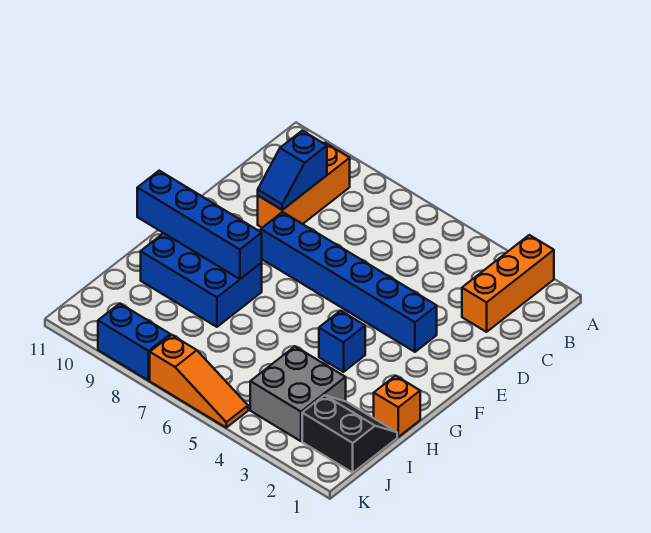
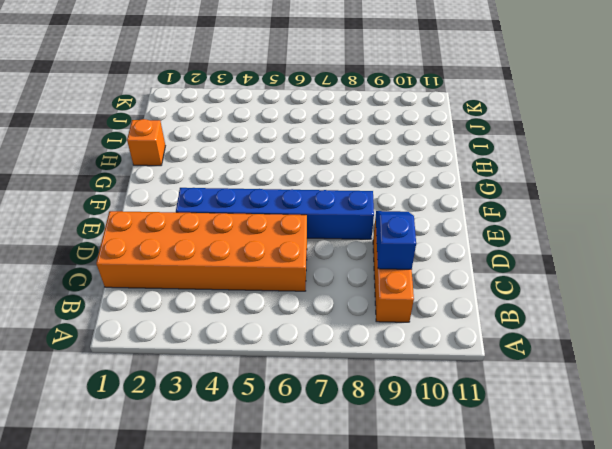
orange brick C1:D6 level 1 -> orange brick A2:C2 level 1
none -> blue brick G4 level 1
none -> blue brick G8:H10 level 1
none -> black slope I1:J2 level 1 top J

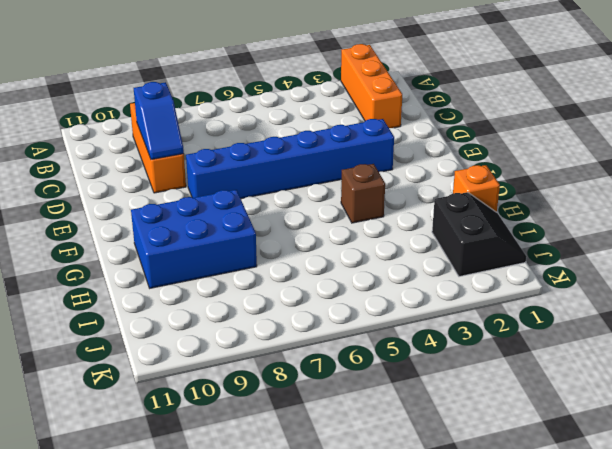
brown brick G4 level 1 -> blue brick G4 level 1
black slope I1:J2 level 1 top 2 -> black slope I1:J2 level 1 top J
none -> grey brick I3:J4 level 1
none -> orange slope K5:K7 level 1 top 7
none -> blue brick K8:K9 level 1

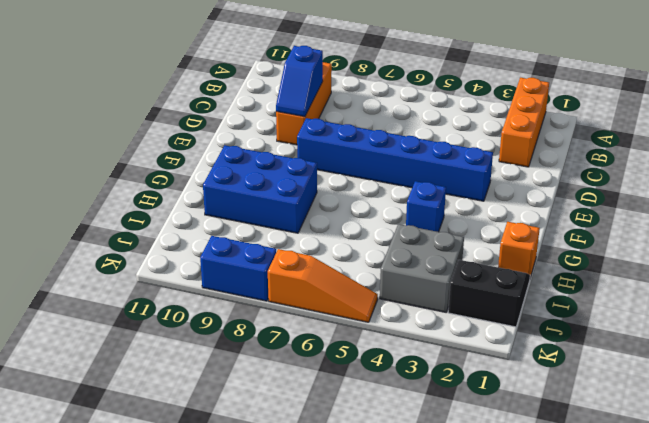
none -> blue brick G8:G11 level 2

